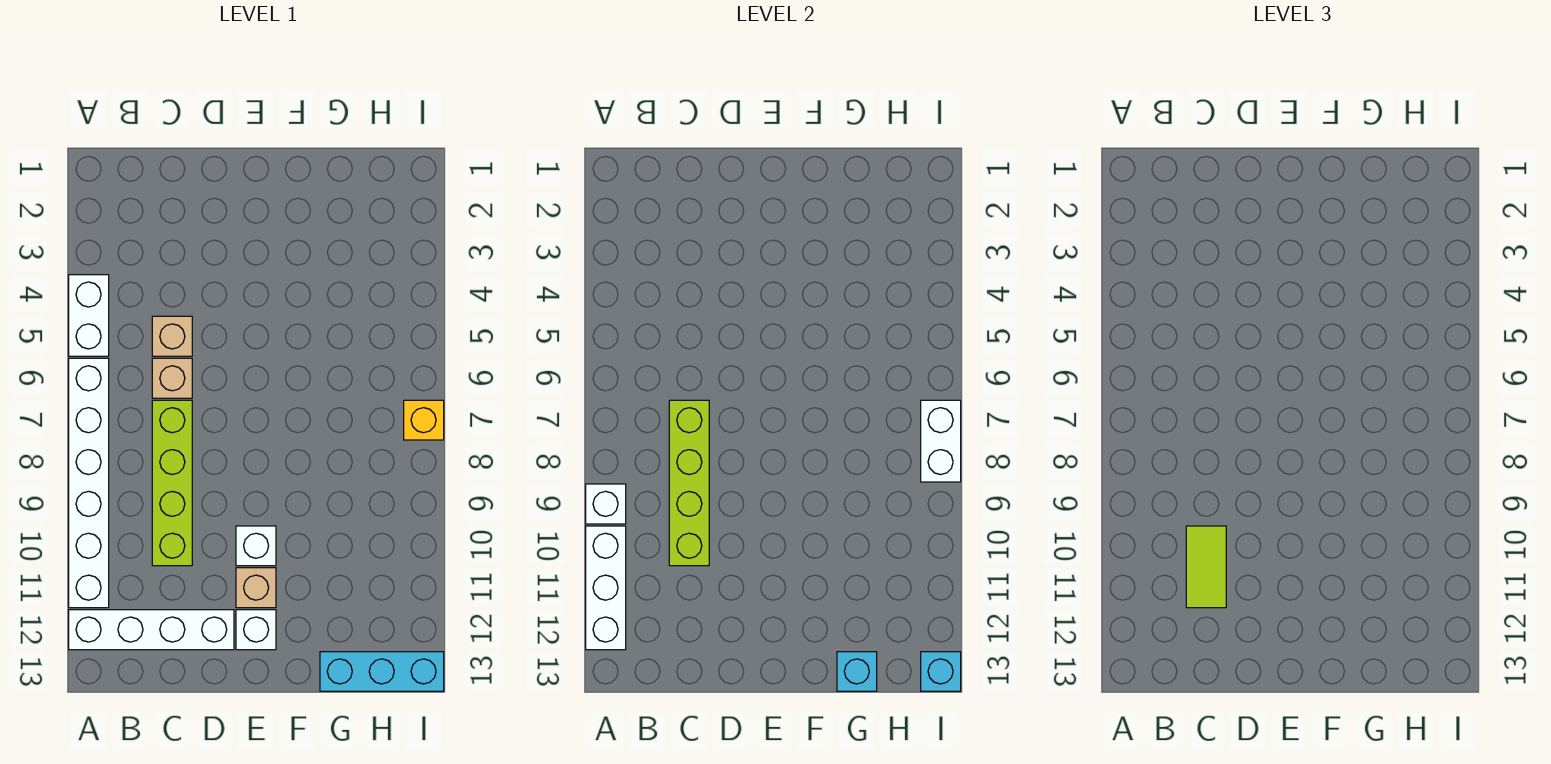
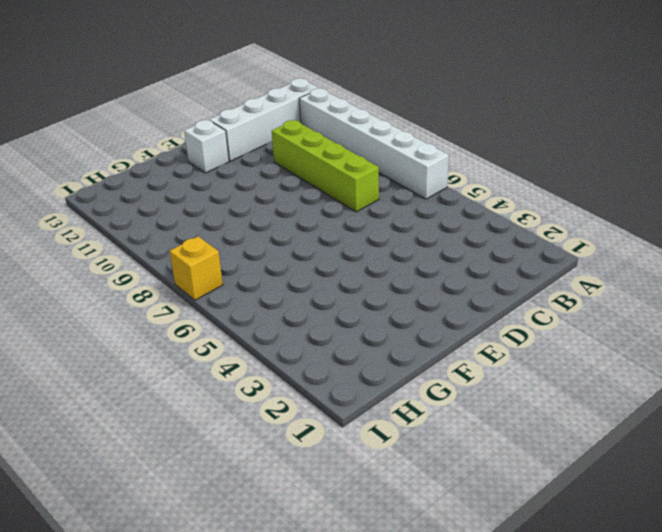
none -> white brick A4:A5 level 1
none -> tan brick C5 level 1
none -> tan brick C6 level 1

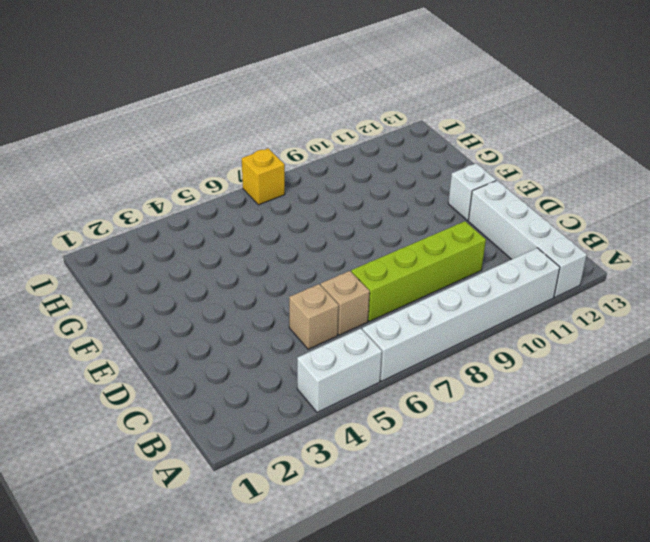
none -> white brick E10 level 1
none -> tan brick E11 level 1
none -> cyan brick G13:I13 level 1

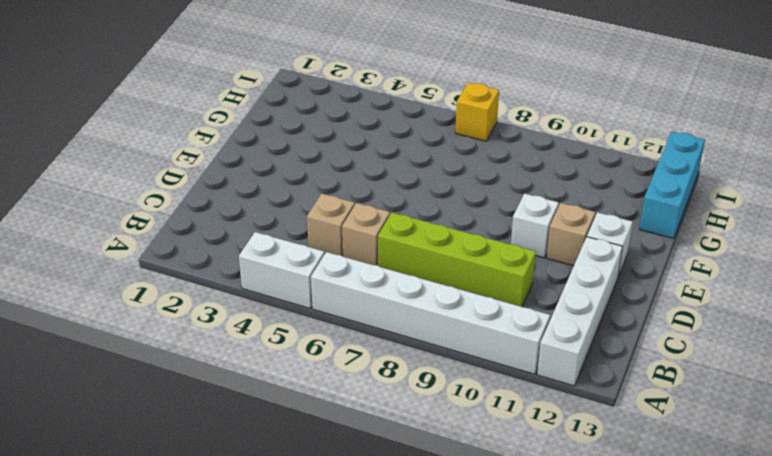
none -> white brick A9 level 2
none -> white brick A10:A12 level 2
none -> lime brick C7:C10 level 2

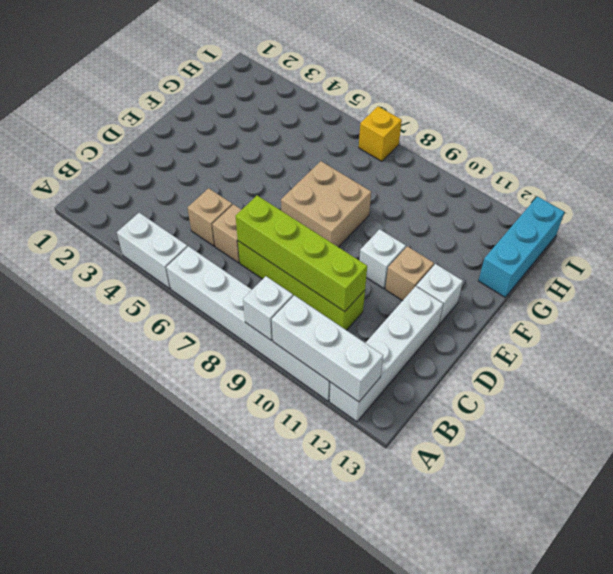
tan brick E7:F8 level 1 -> none
none -> cyan brick G13 level 2
none -> white brick I7:I8 level 2
none -> cyan brick I13 level 2

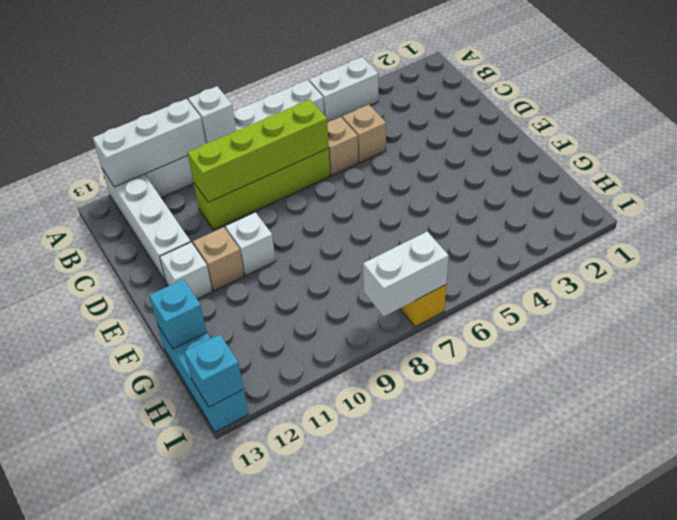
none -> lime tile C10:C11 level 3

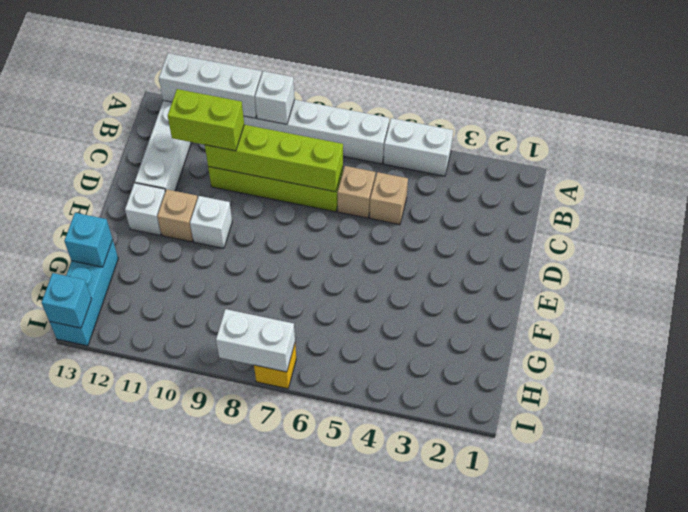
lime brick C10:C11 level 3 -> lime tile C10:C11 level 3

